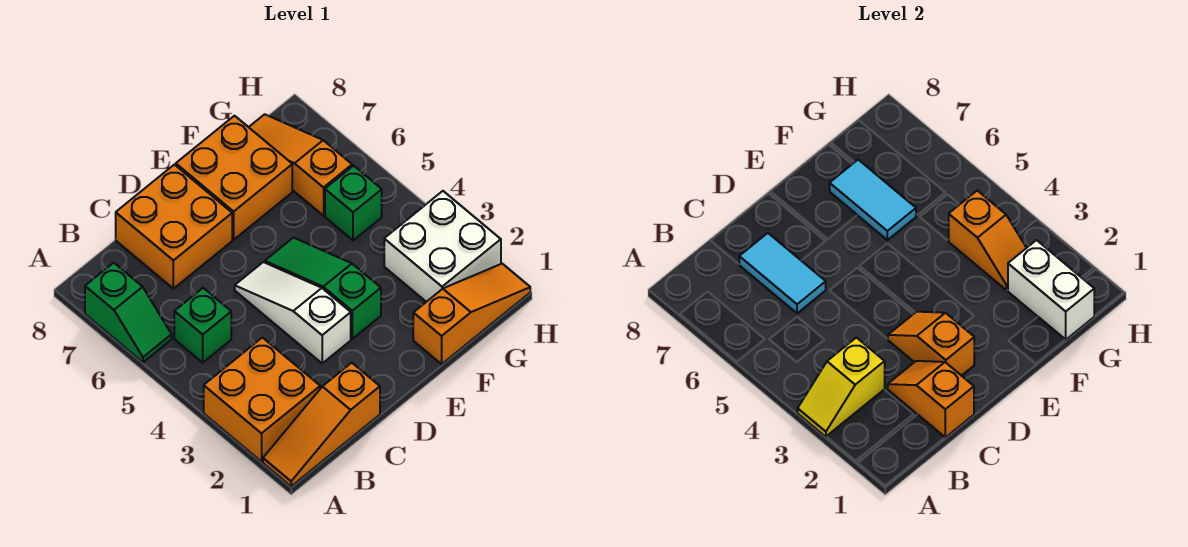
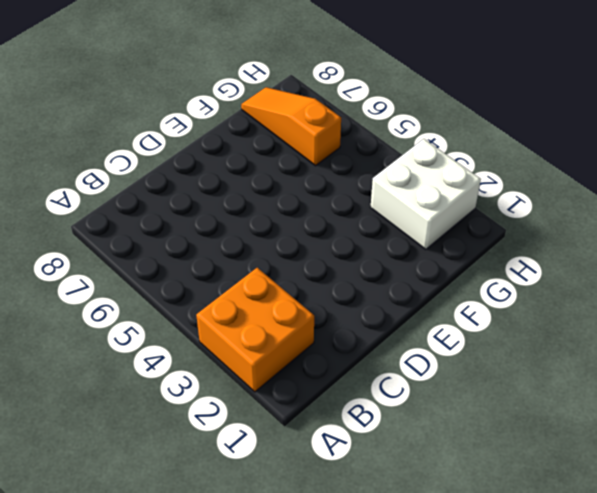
none -> orange slope A1:C1 level 1 top C
none -> green slope A6:A7 level 1 top 7
none -> green brick B5 level 1

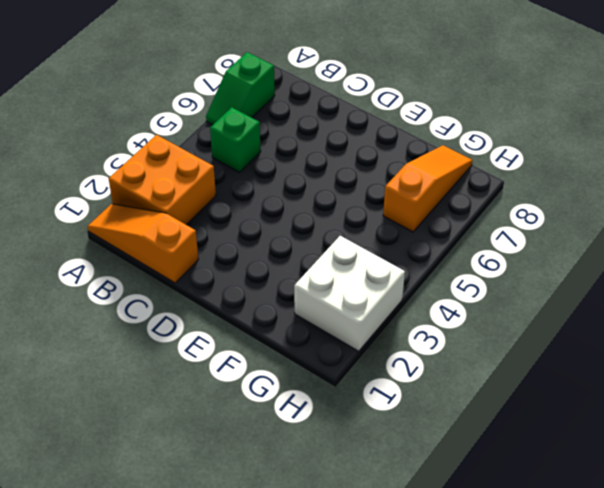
none -> orange brick C7:D8 level 1
none -> white slope D3:D5 level 1 top 3
none -> green slope E3:E5 level 1 top 3

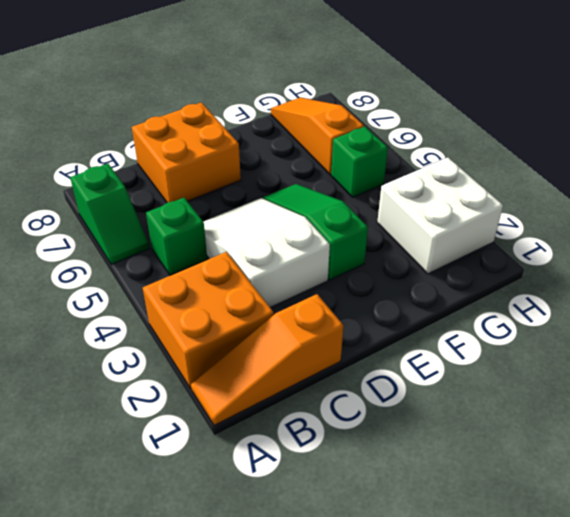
white slope C3:D5 level 1 top 3 -> white slope D3:D5 level 1 top 3
none -> orange brick E7:F8 level 1
none -> orange slope F1:H1 level 1 top F
none -> yellow slope A3:B3 level 2 top B

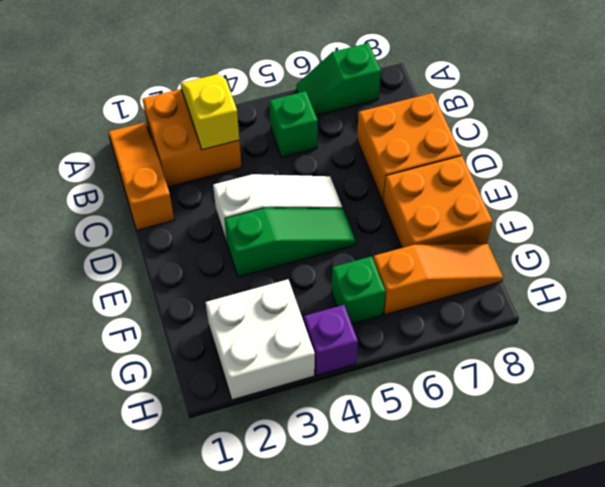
purple brick H4 level 1 -> none
none -> orange slope F1:H1 level 1 top F
none -> orange slope C1:C2 level 2 top 1
none -> cyan tile C6:C7 level 2

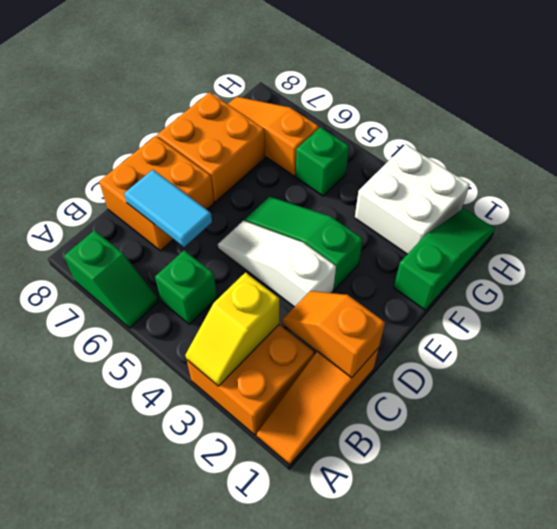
green slope F1:H1 level 1 top F -> orange slope F1:H1 level 1 top F
none -> orange slope D2:D3 level 2 top 2
none -> cyan tile F6:F7 level 2
none -> white brick G1:G2 level 2

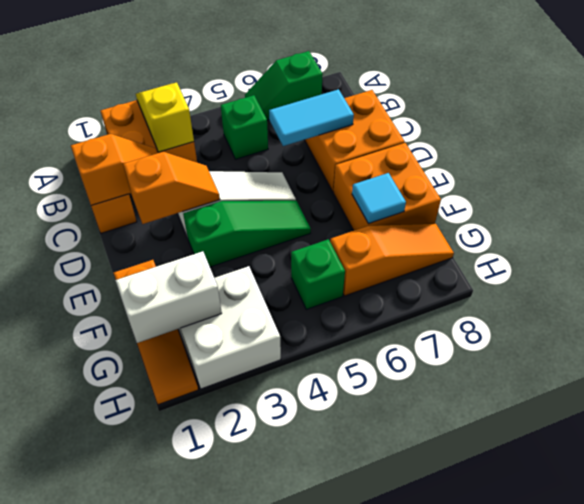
cyan tile F7 level 2 -> cyan tile F6:F7 level 2
none -> orange slope G3:G4 level 2 top 4

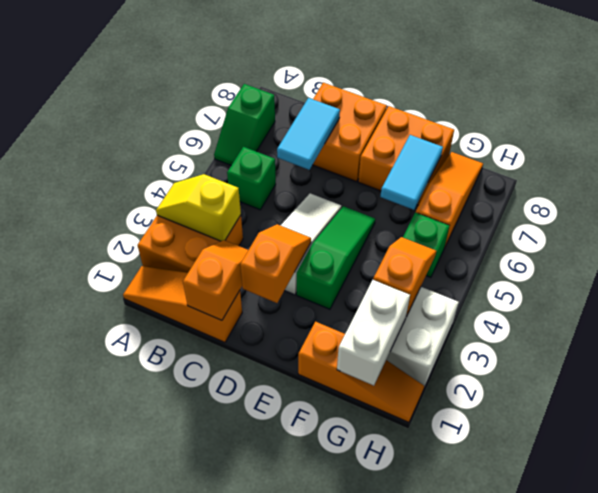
orange slope G3:G4 level 2 top 3 -> orange slope G3:G4 level 2 top 4

